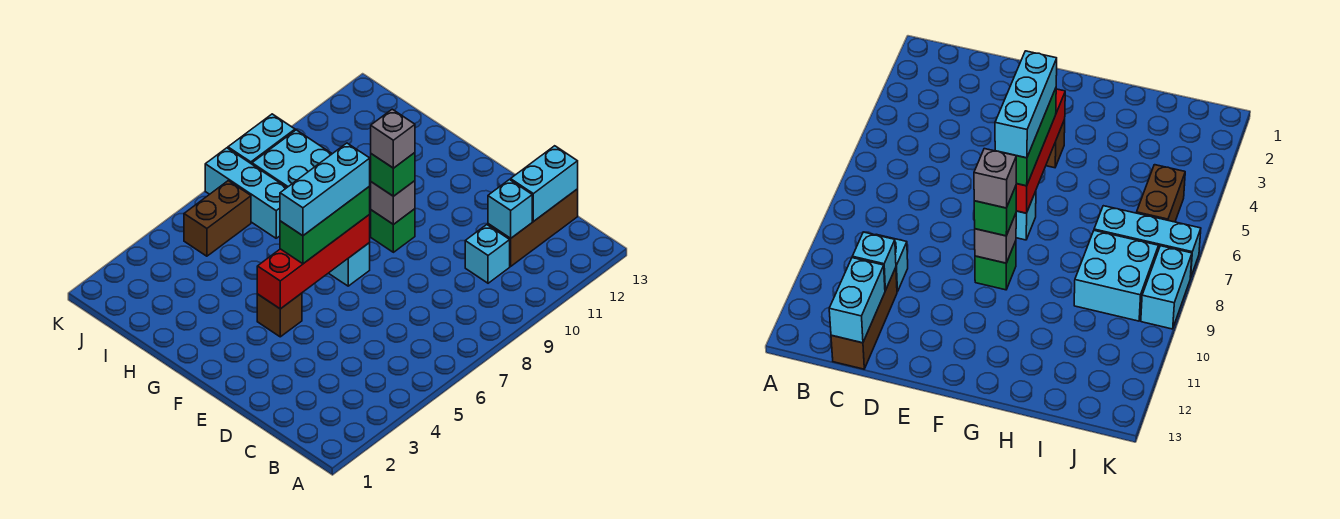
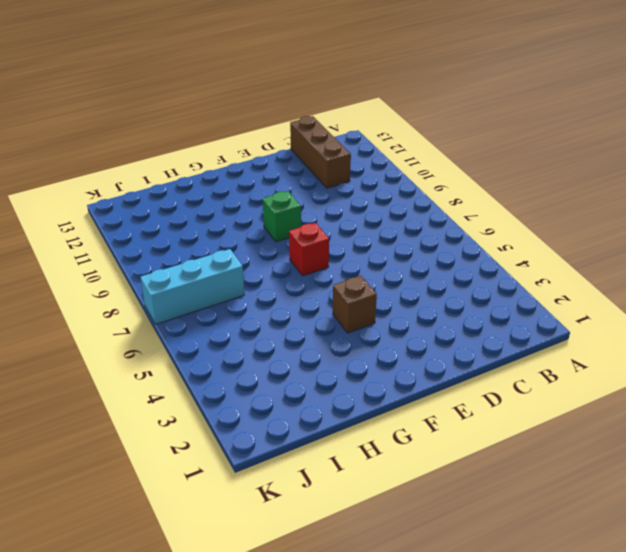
red brick F7 level 1 -> cyan brick F7 level 1
none -> cyan brick C10 level 1
none -> cyan brick I8:J9 level 1
none -> brown brick J5:J6 level 1

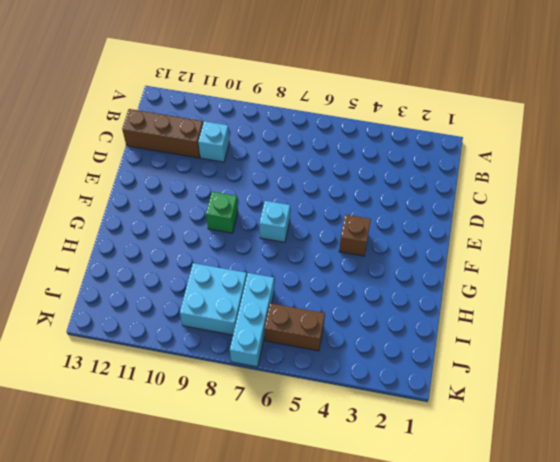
none -> cyan brick K8:K9 level 1
none -> cyan brick C11 level 2
none -> cyan brick C12:C13 level 2

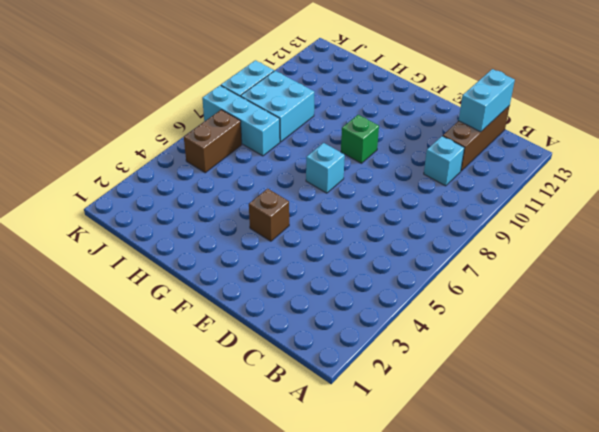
none -> cyan brick C11 level 2
none -> red brick F4:F7 level 2
none -> grey brick F9 level 2

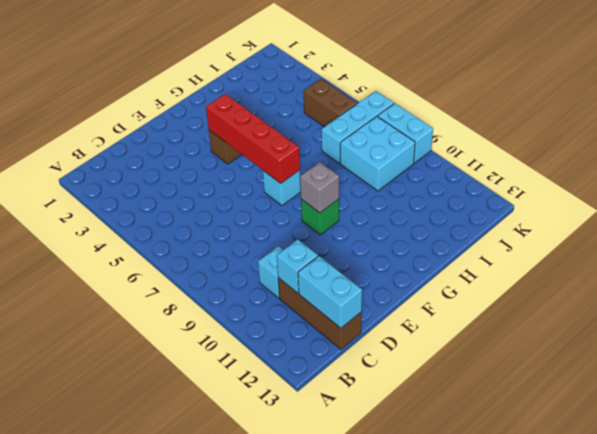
none -> green brick F5:F7 level 3
none -> green brick F9 level 3
none -> cyan brick F5:F7 level 4

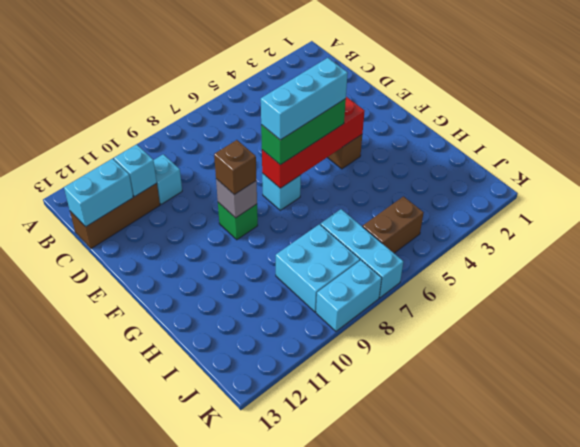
brown brick F9 level 3 -> green brick F9 level 3
none -> grey brick F9 level 4

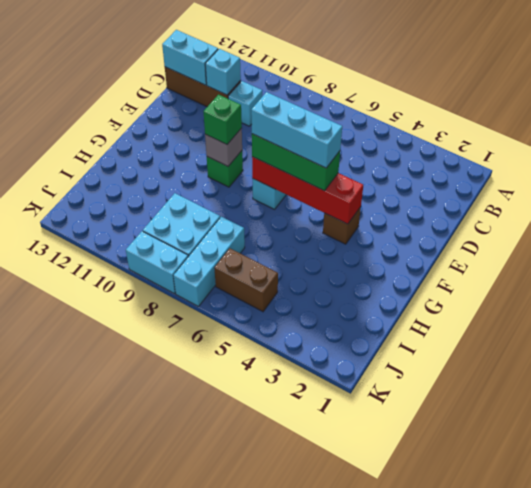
none -> grey brick F9 level 4

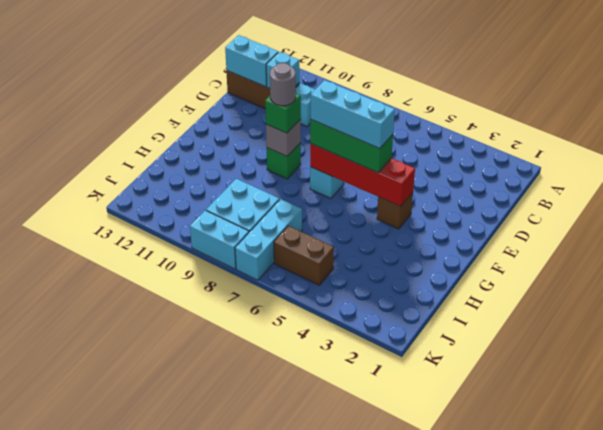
grey round brick F9 level 4 -> grey brick F9 level 4

